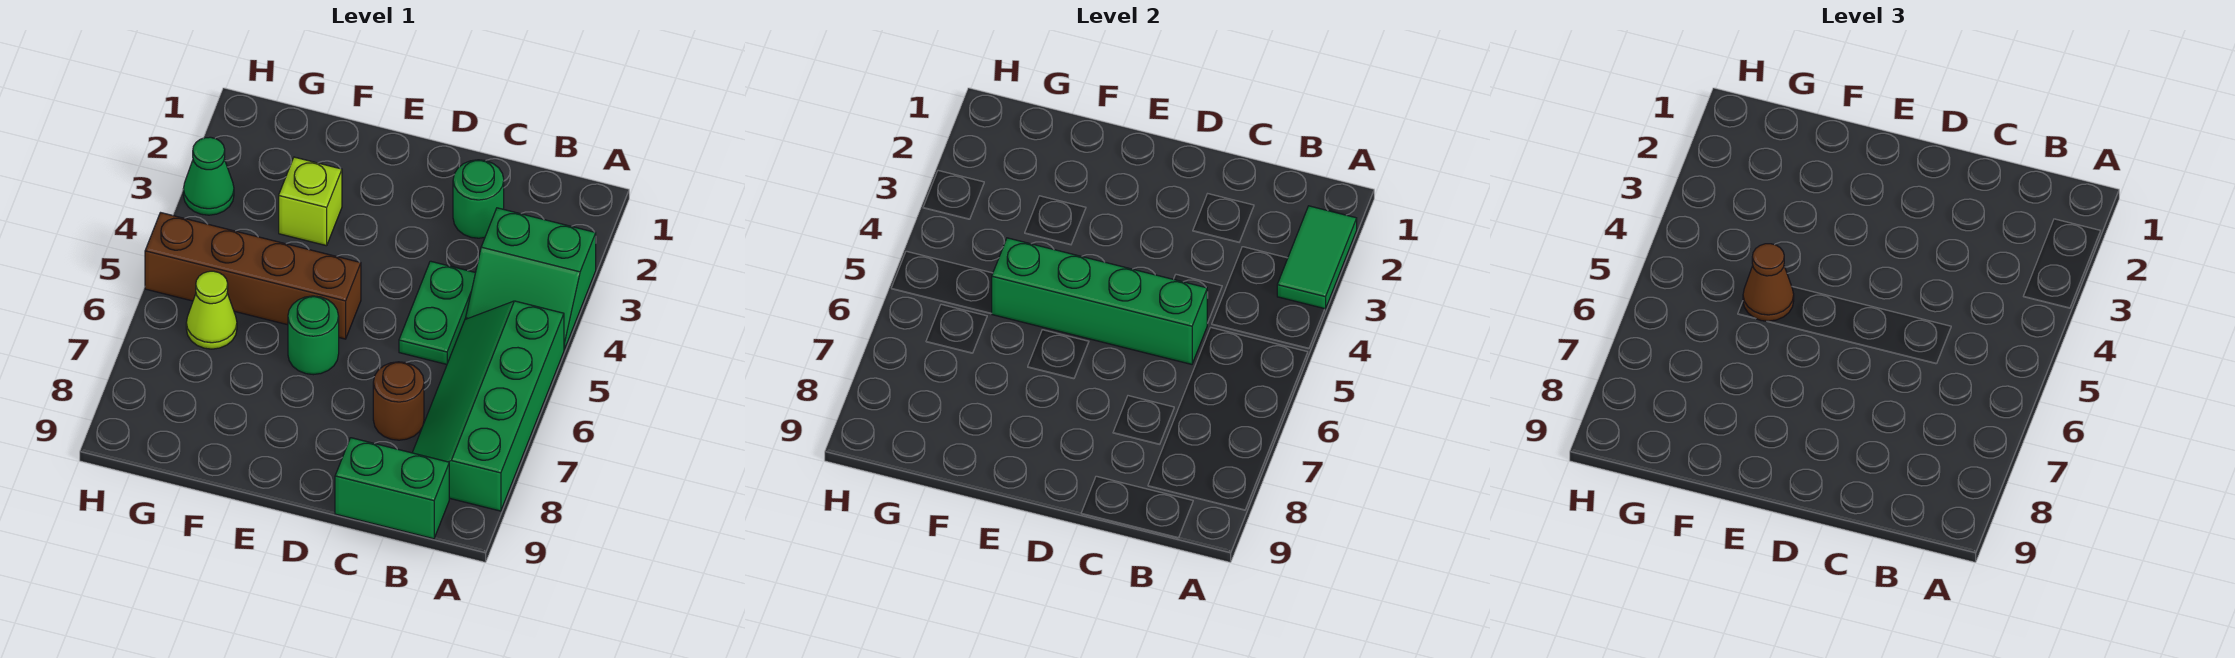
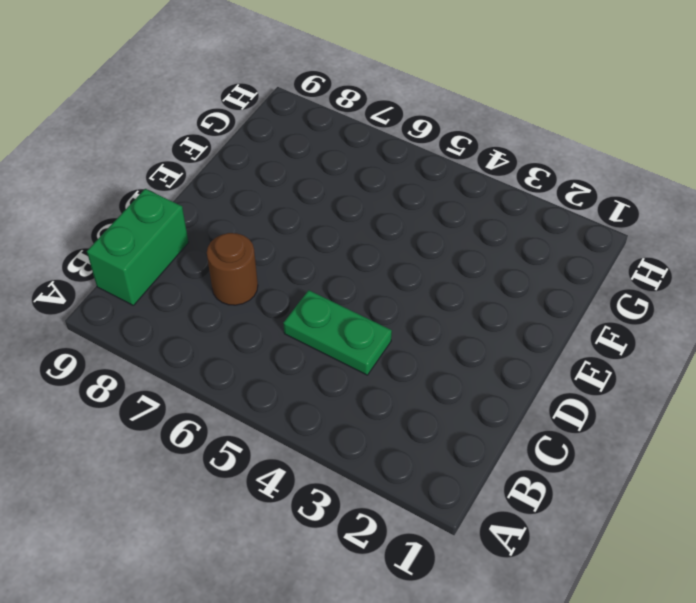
none -> green slope A3:B4 level 1 top 3
none -> green slope A5:B8 level 1 top A
none -> green round brick C2 level 1

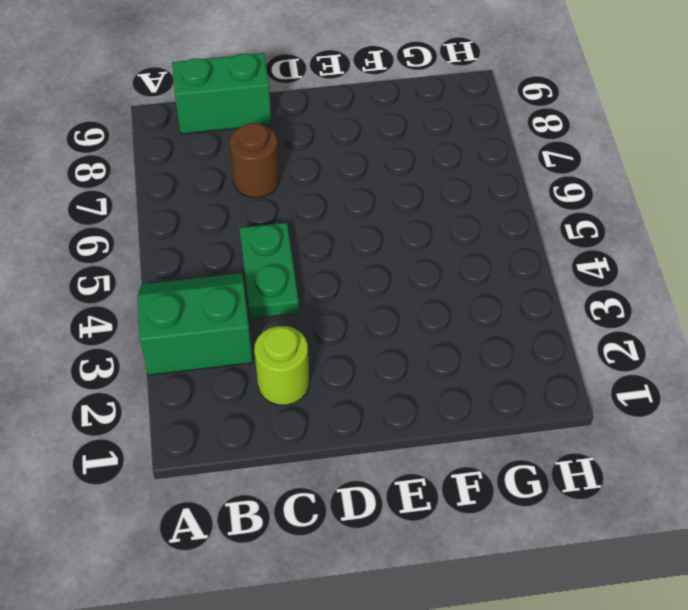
lime round brick C2 level 1 -> green round brick C2 level 1
none -> green slope A5:B8 level 1 top A
none -> brown brick E5:H5 level 1
none -> green round brick E6 level 1

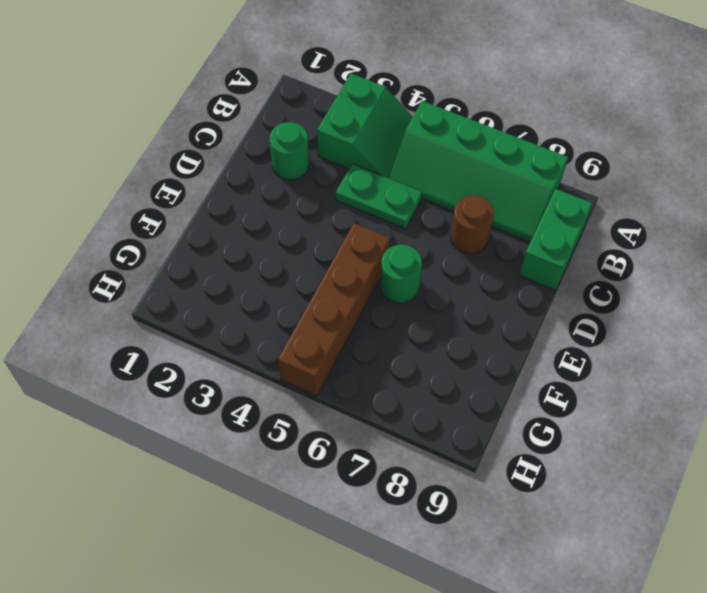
none -> lime brick F3 level 1
none -> lime cone G6 level 1
none -> green cone H3 level 1

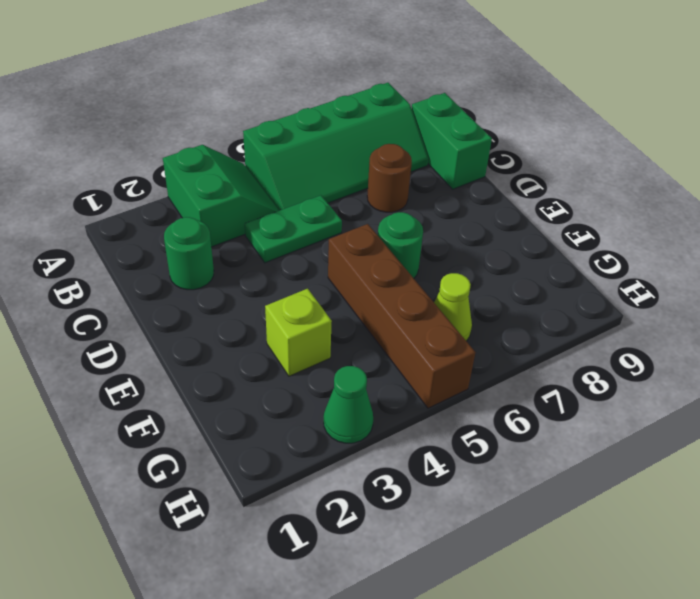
none -> green tile A2:A3 level 2
none -> green brick C5:F5 level 2
none -> brown cone F5 level 3

